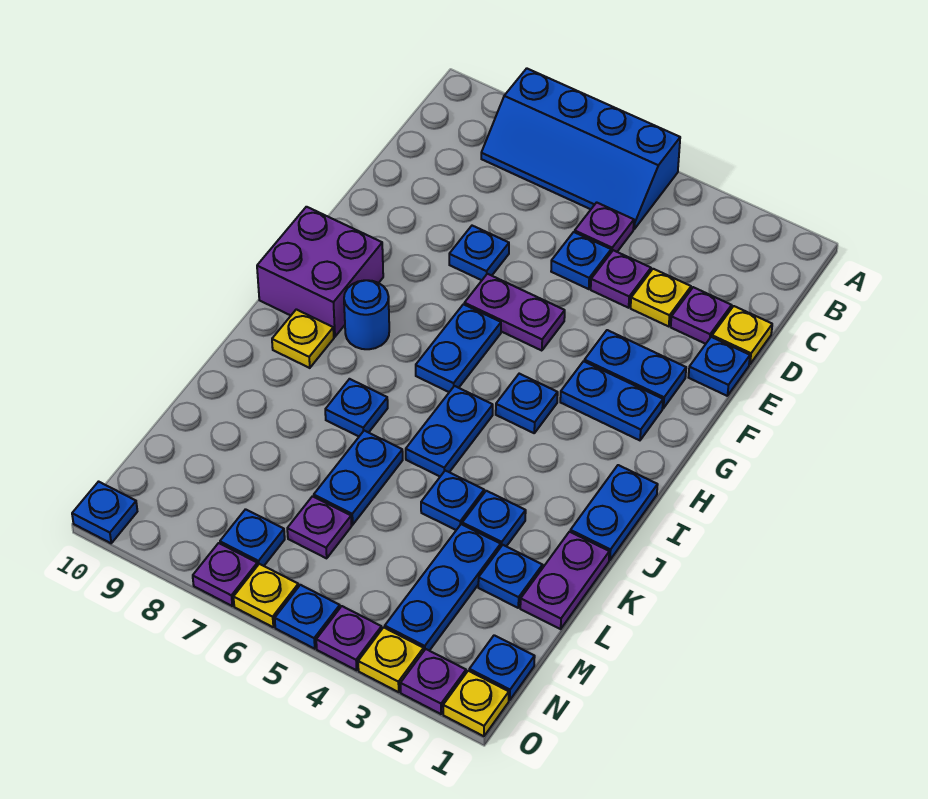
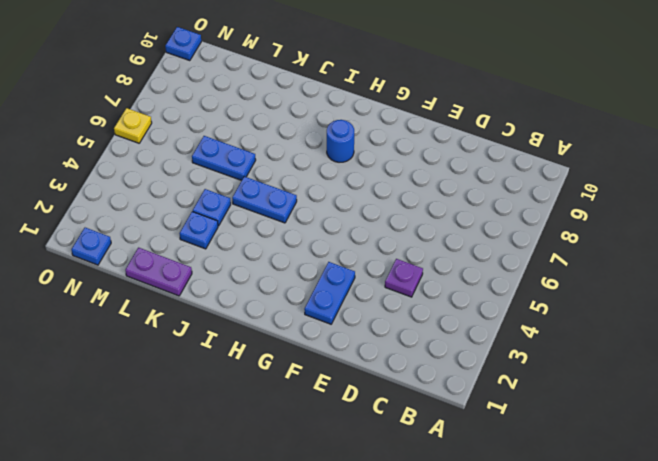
none -> blue slope A5:B8 level 1 top A
none -> purple plate C5 level 1
none -> yellow plate D1 level 1
none -> purple plate D2 level 1

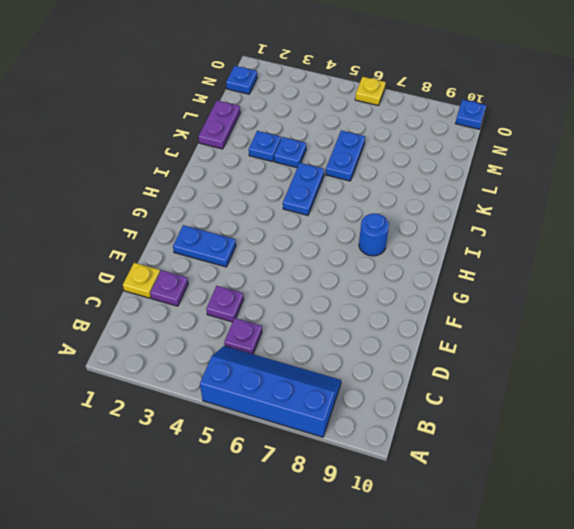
none -> yellow plate D3 level 1
none -> blue plate D5 level 1
none -> blue plate E1 level 1
none -> blue plate E7 level 1

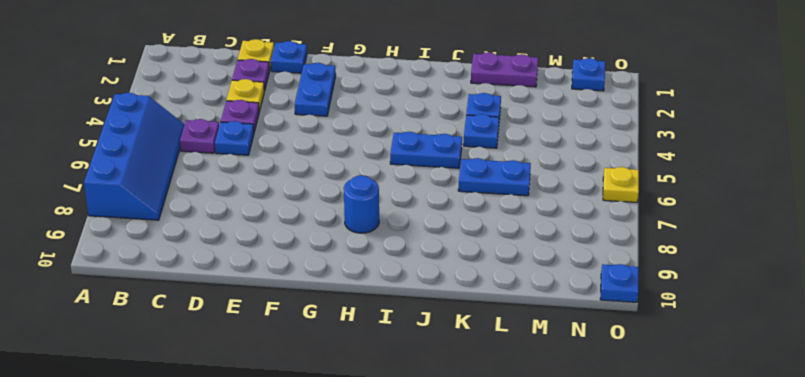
none -> blue plate E7 level 1
none -> purple plate F5:F6 level 1
none -> blue plate G2:G3 level 1
none -> blue plate G6:H6 level 1

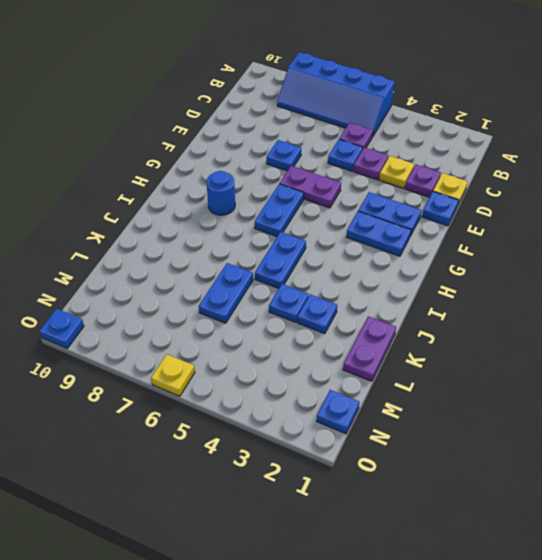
none -> purple brick G9:H10 level 1
none -> blue plate H4 level 1
none -> blue plate I1:J1 level 1
none -> yellow plate I9 level 1

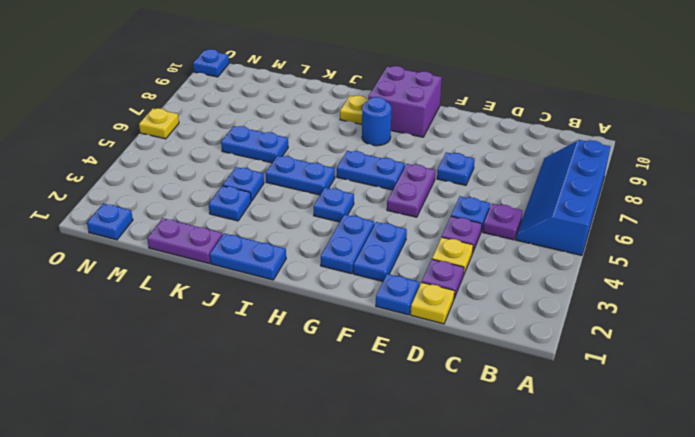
none -> blue plate J7 level 1
none -> blue plate L2 level 1
none -> blue plate L3:N3 level 1
none -> purple plate M6 level 1

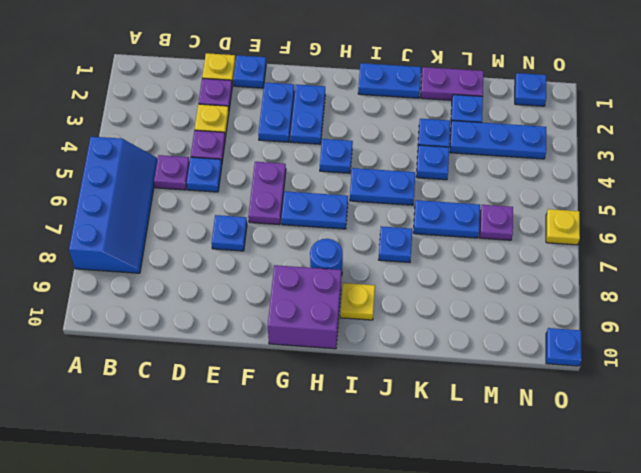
none -> blue plate N7 level 1
none -> yellow plate O1 level 1
none -> purple plate O2 level 1
none -> yellow plate O3 level 1

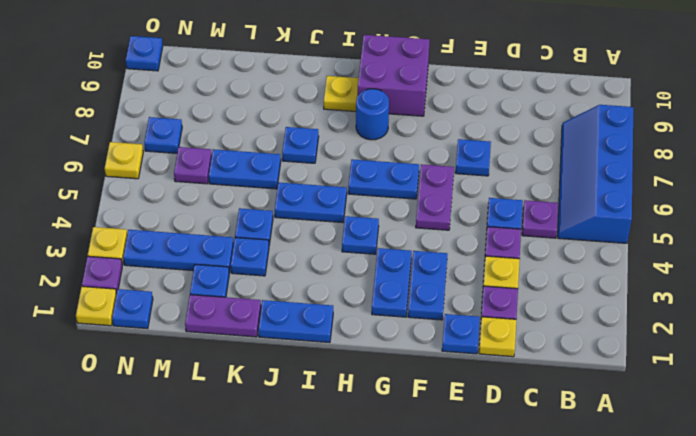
none -> purple plate O4 level 1
none -> blue plate O5 level 1
none -> purple plate O7 level 1

